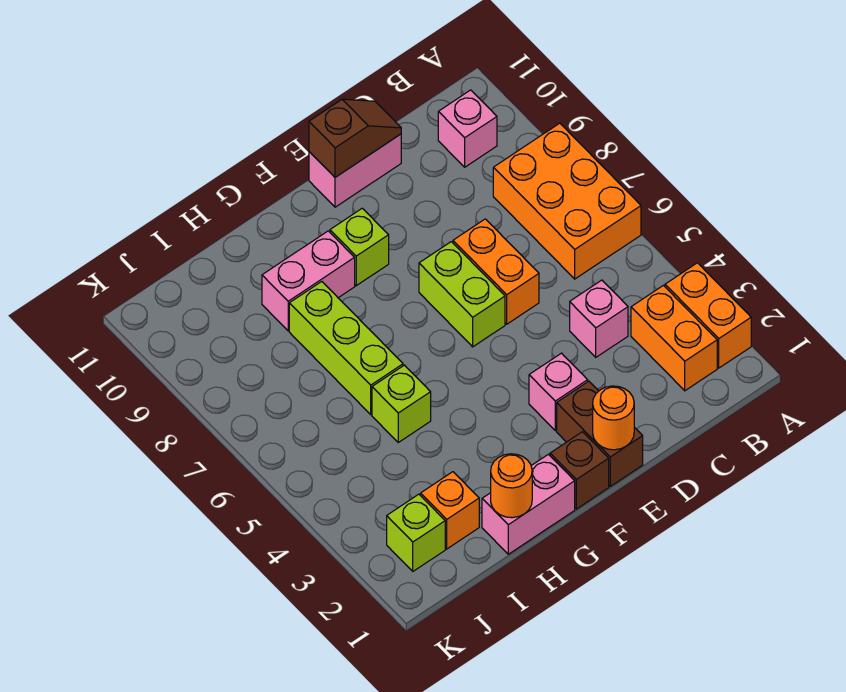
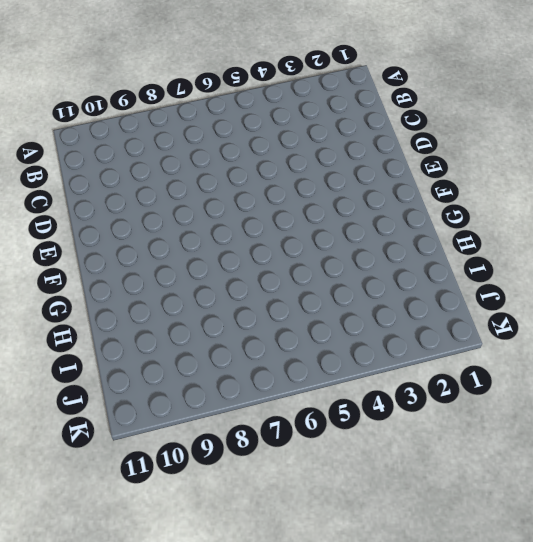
none -> orange brick A2:A3 level 1
none -> orange brick A6:B8 level 1
none -> orange brick B2:B3 level 1

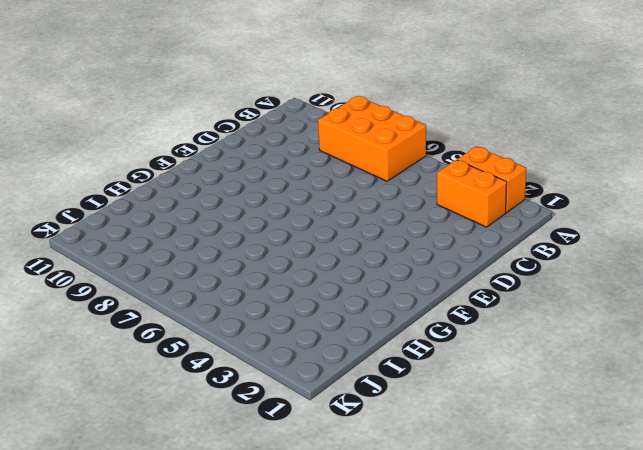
none -> pink brick B10 level 1
none -> pink brick C4 level 1
none -> orange brick D6:D7 level 1

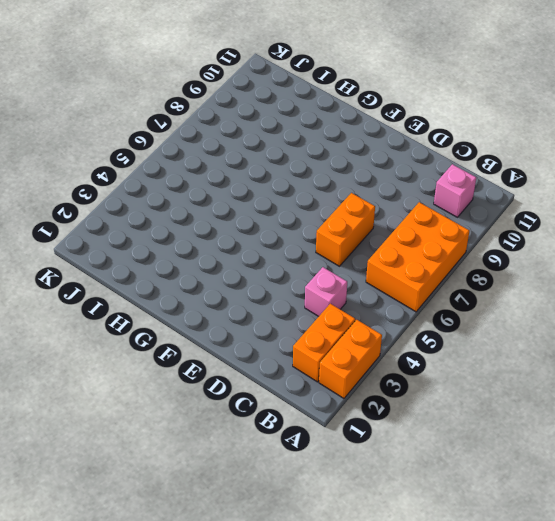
none -> pink brick D11:E11 level 1
none -> brown brick E1:E2 level 1
none -> pink brick E3 level 1

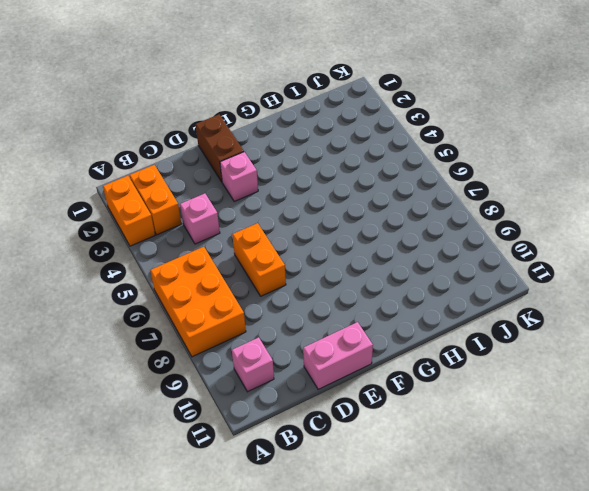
none -> lime brick E6:E7 level 1
none -> brown brick F1 level 1
none -> lime brick F9 level 1

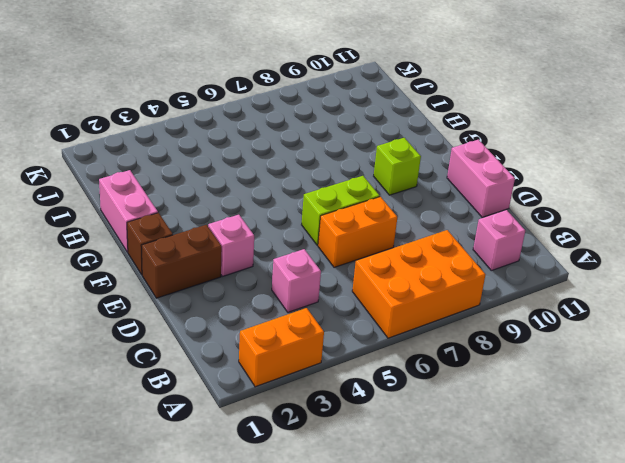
none -> orange brick B2:B3 level 1
none -> pink brick G9:H9 level 1
none -> lime brick H5 level 1

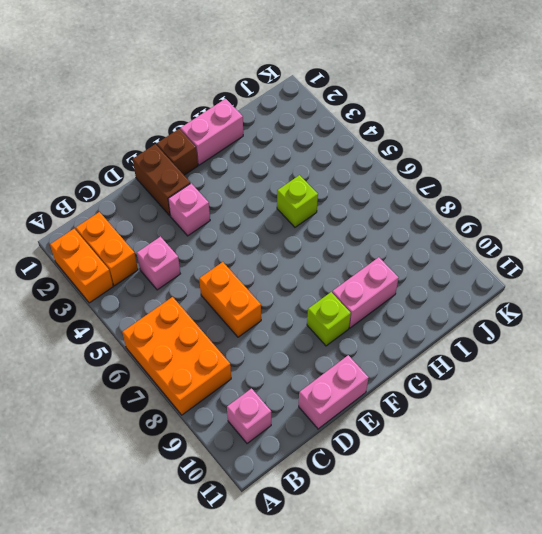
none -> lime brick E6:E7 level 1
none -> lime brick H6:H8 level 1
none -> orange brick I2 level 1

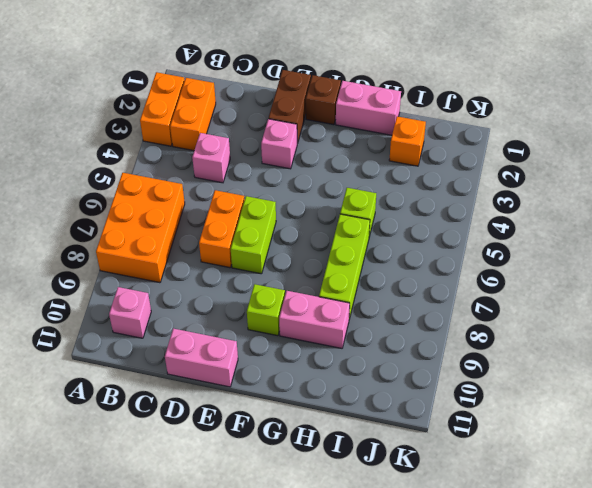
none -> lime brick J2 level 1
none -> brown slope D11:E11 level 2 top E
none -> orange round brick E1 level 2

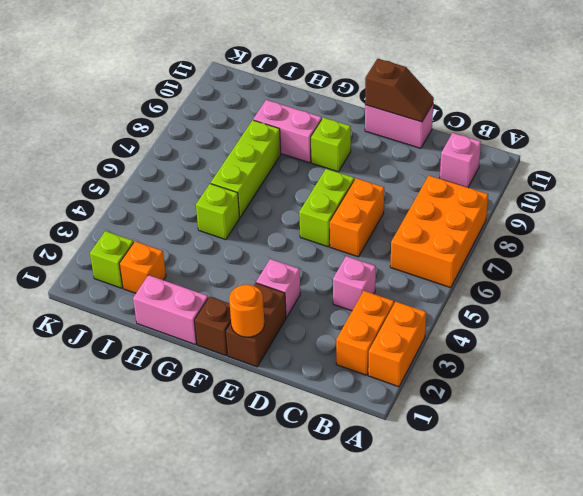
none -> orange round brick H1 level 2

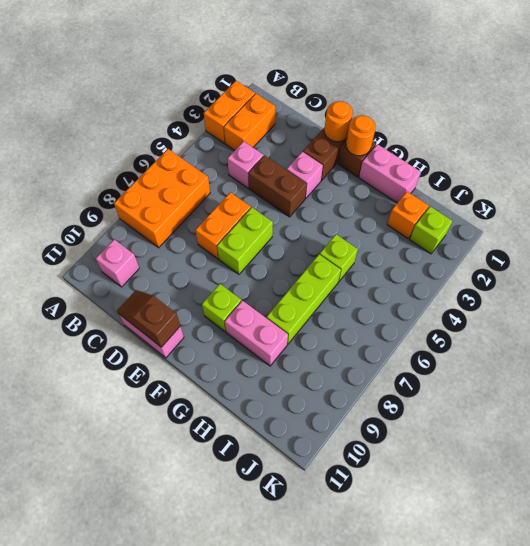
brown brick D4:E4 level 1 -> none
orange round brick F1 level 2 -> orange round brick H1 level 2

